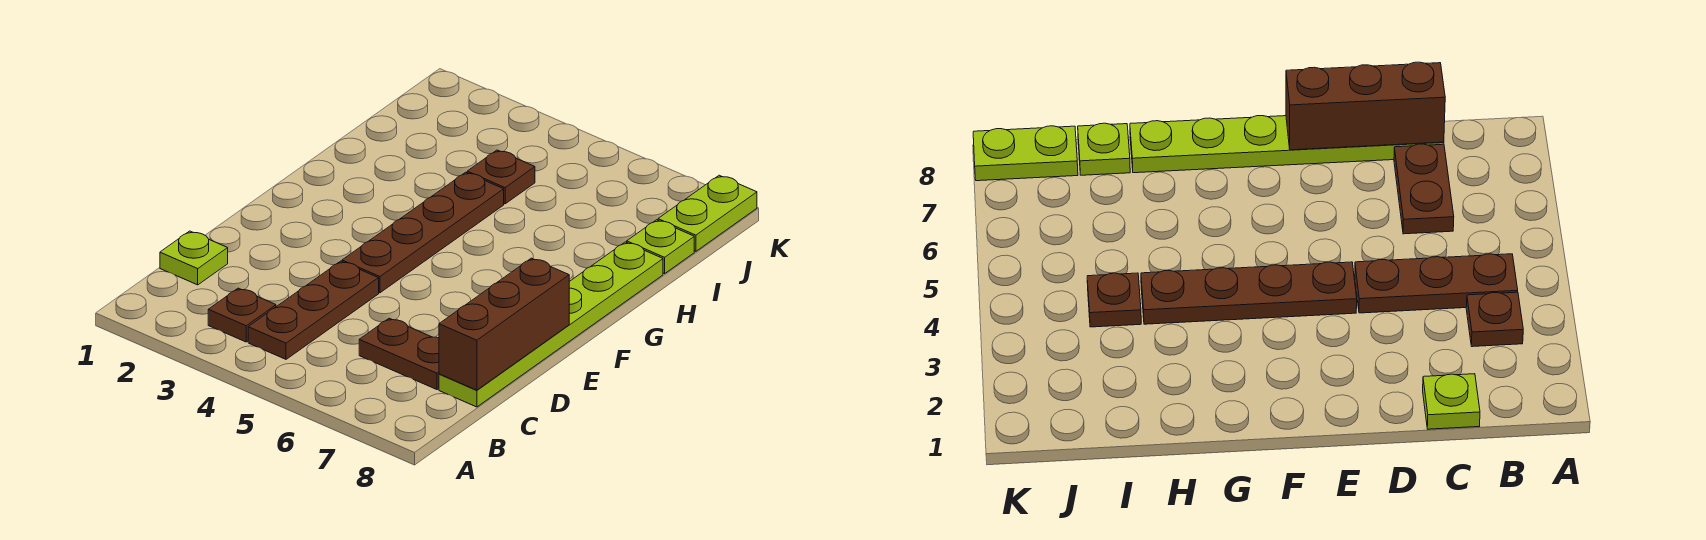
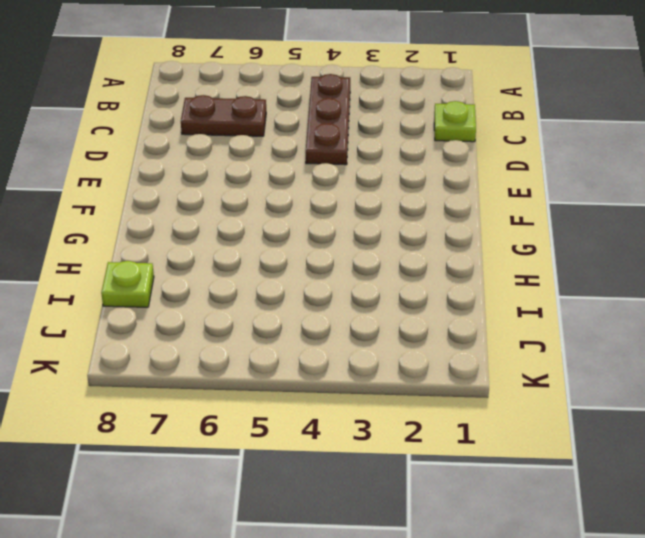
none -> brown plate B3 level 1
none -> lime plate C8:H8 level 1

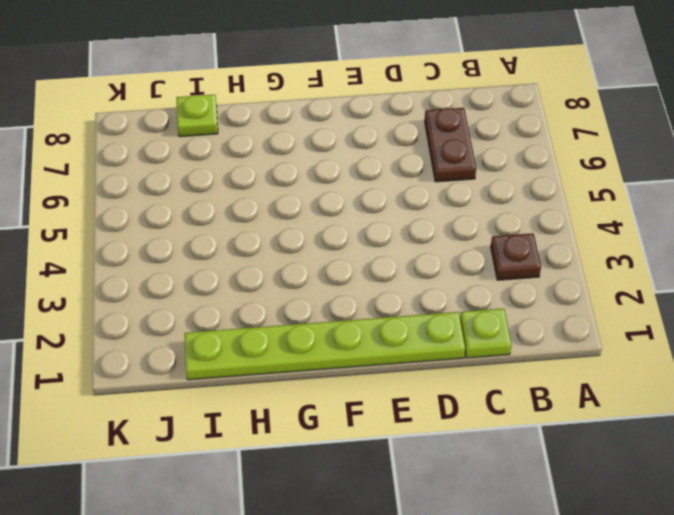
lime plate D1:I1 level 1 -> lime plate C8:H8 level 1
none -> brown plate B4:D4 level 1
none -> brown plate E4:H4 level 1

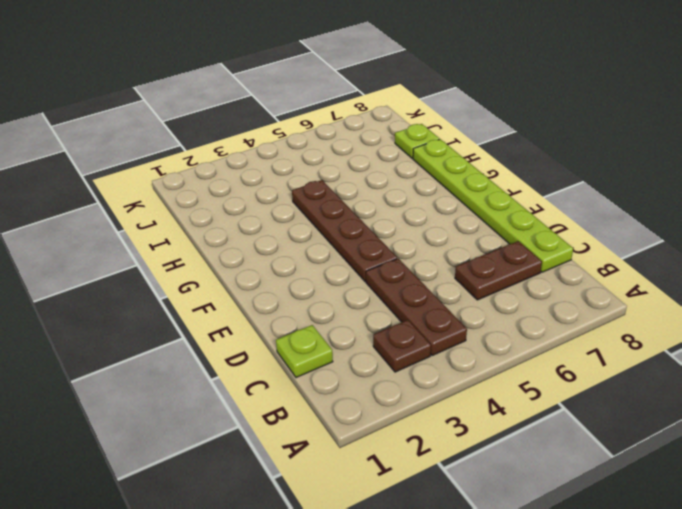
none -> brown plate I4 level 1
none -> lime plate J8:K8 level 1

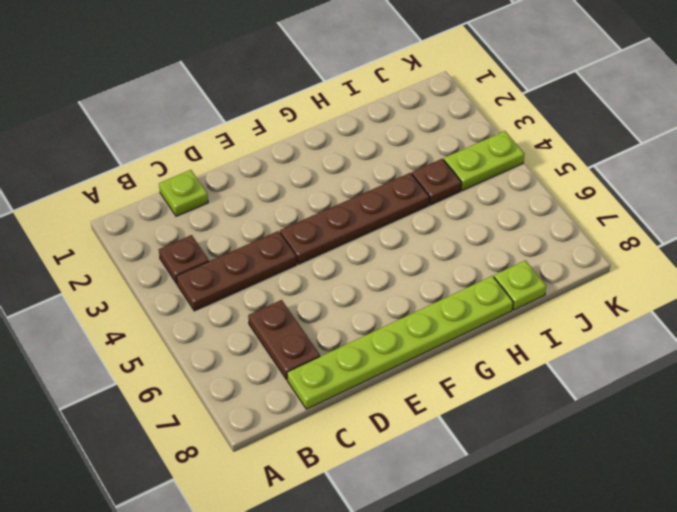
lime plate J4:K4 level 1 -> lime plate J8:K8 level 1
none -> brown brick C8:E8 level 2

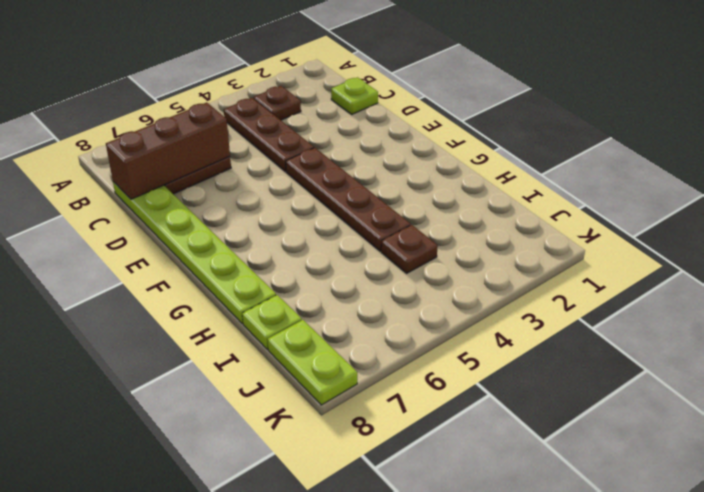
brown brick C6:C8 level 2 -> brown brick C8:E8 level 2

